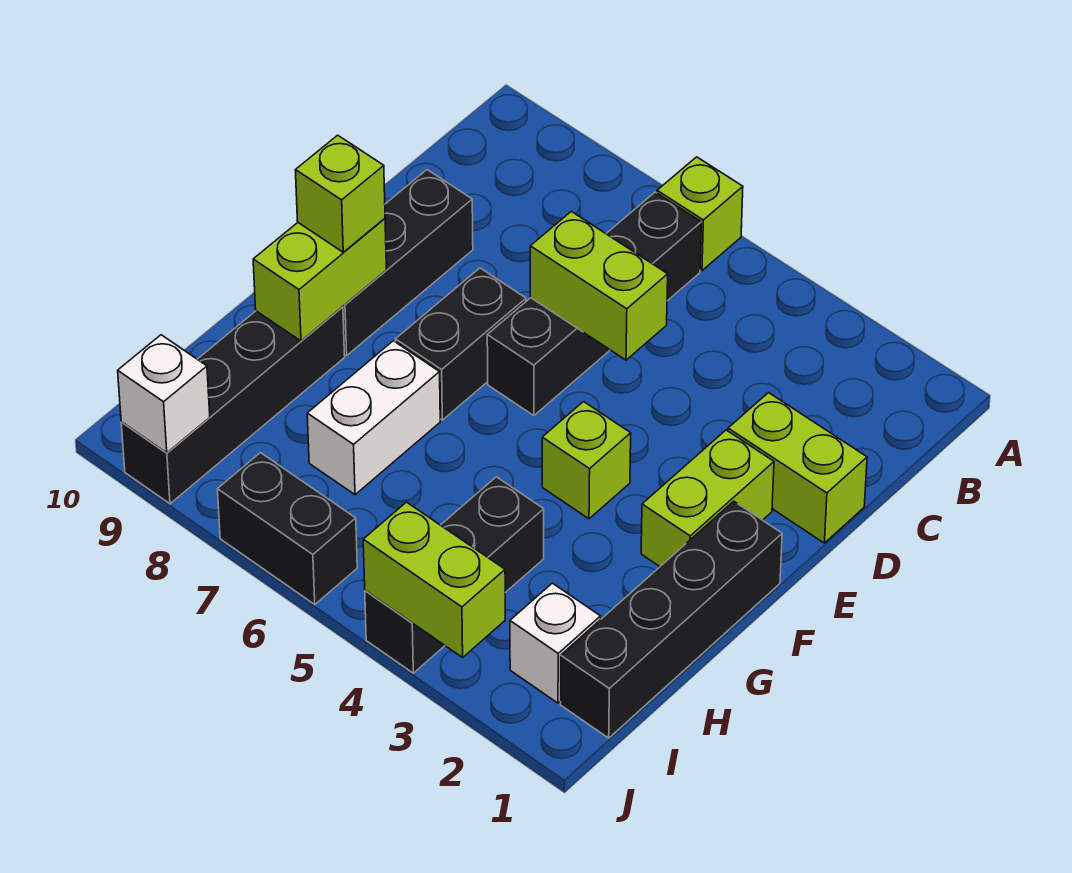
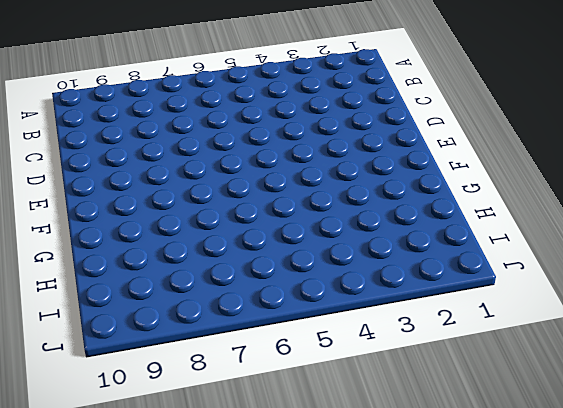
none -> lime brick A6 level 1
none -> black brick B6:E6 level 1
none -> lime brick D1:D2 level 1

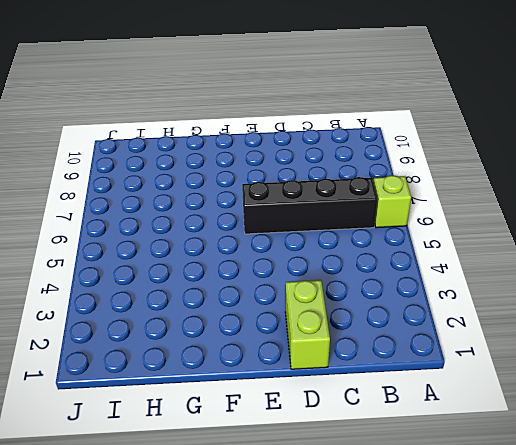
none -> black brick D9:F9 level 1
none -> lime brick E2:F2 level 1
none -> black brick E7:F7 level 1

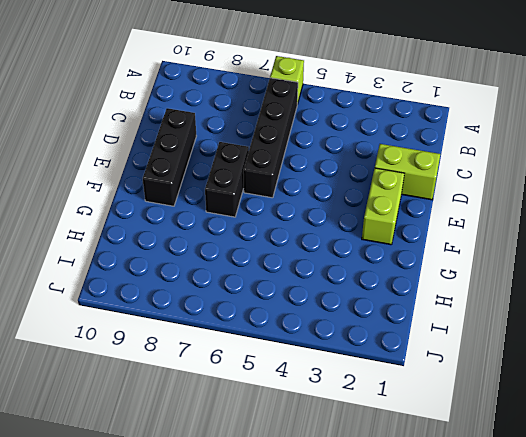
none -> black brick F1:I1 level 1
none -> lime brick F4 level 1
none -> white brick G7:H7 level 1

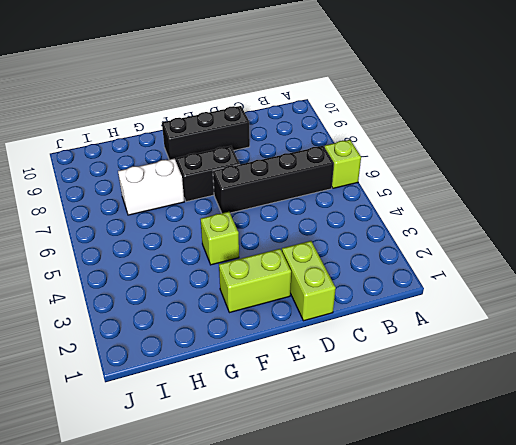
none -> black brick F1:I1 level 1
none -> black brick G9:J9 level 1
none -> black brick H4:J4 level 1

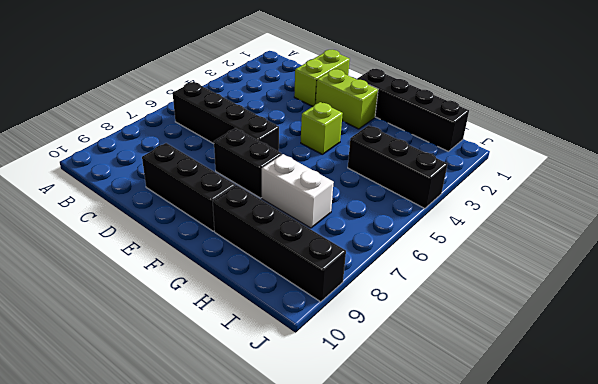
none -> lime brick A6 level 1
none -> white brick I2 level 1
none -> black brick J6:J7 level 1

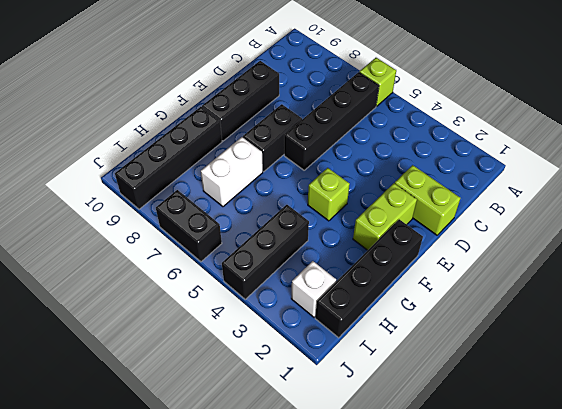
none -> lime brick D5:D6 level 2
none -> lime brick F9:G9 level 2
none -> lime brick J3:J4 level 2

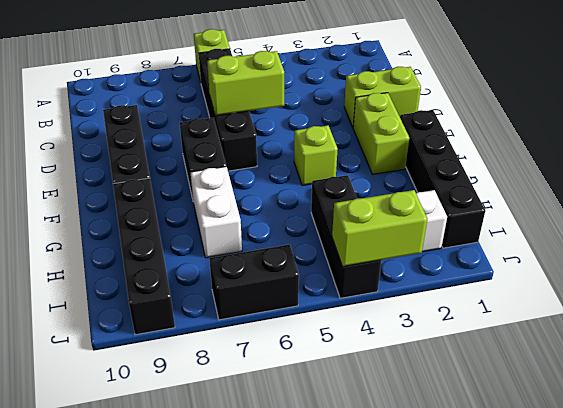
none -> lime brick F9:G9 level 2
none -> white brick J9 level 2
none -> lime brick F9 level 3

